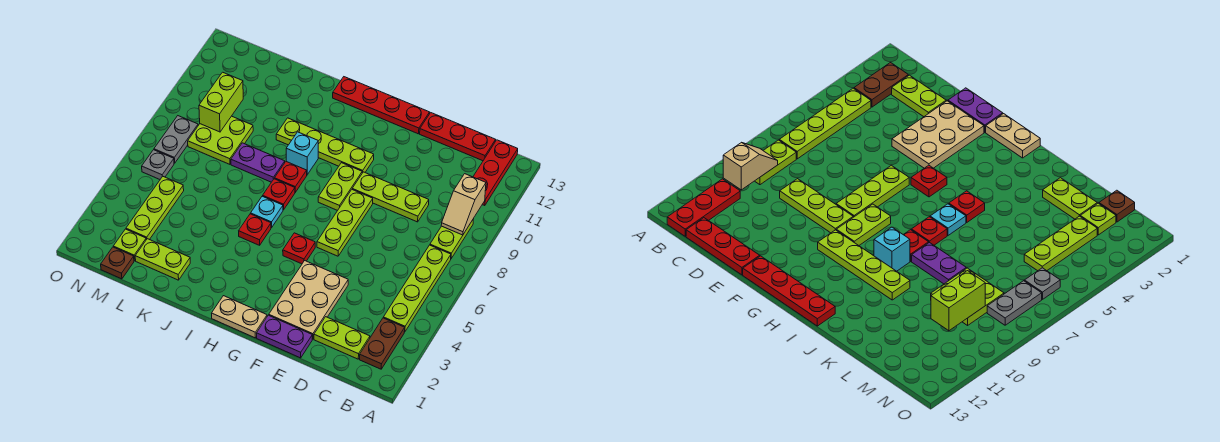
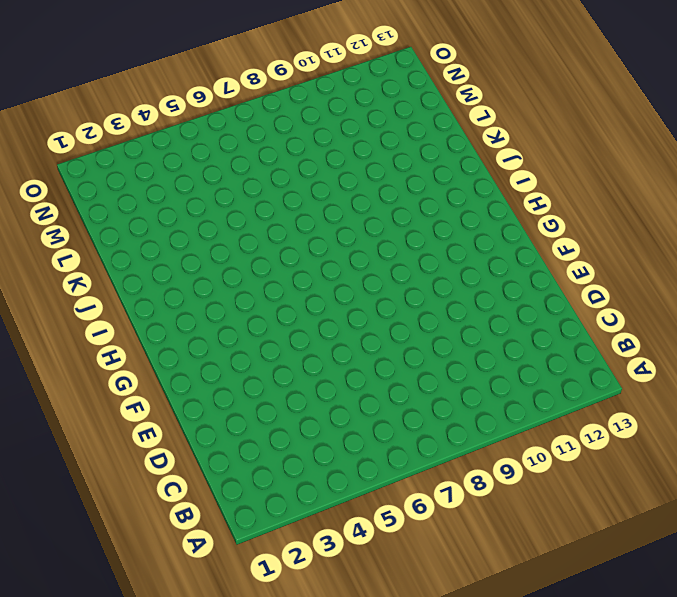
none -> brown plate B2:B3 level 1
none -> lime plate B4:B7 level 1
none -> lime plate B8:B9 level 1
none -> red plate B11:B13 level 1

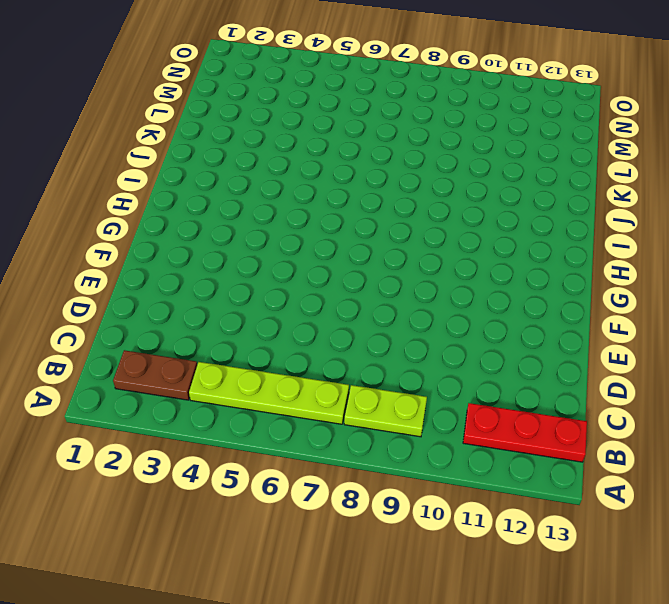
none -> lime plate C2:D2 level 1
none -> red plate C13:E13 level 1
none -> lime plate D9:F9 level 1
none -> purple plate E1:F1 level 1

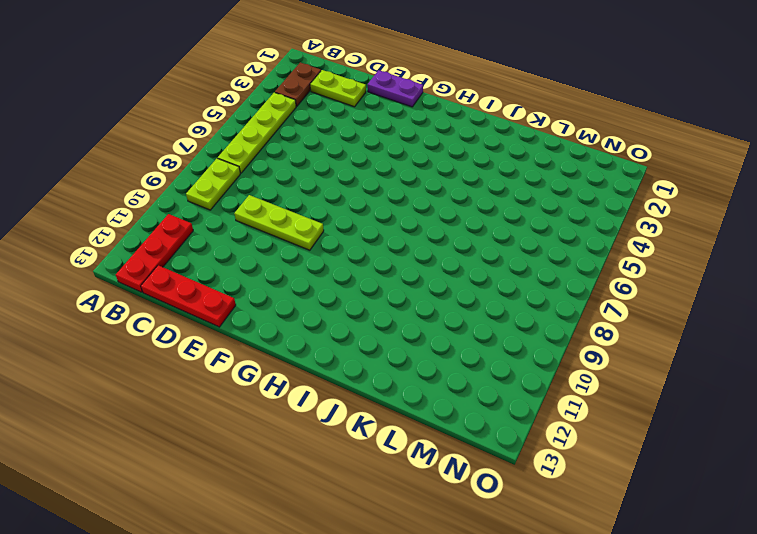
none -> tan plate E2:F4 level 1
none -> lime plate F6:F8 level 1
none -> red plate F13:I13 level 1
none -> tan plate G1:H1 level 1

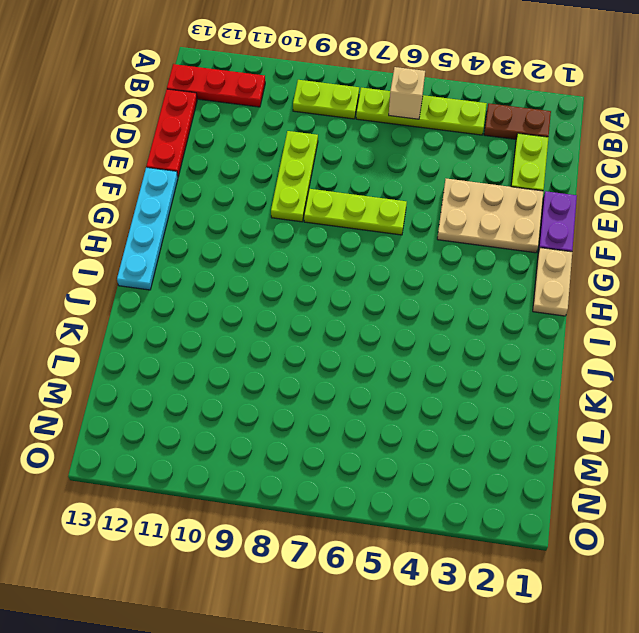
tan brick B6 level 2 -> none
cyan plate F13:I13 level 1 -> red plate F13:I13 level 1
none -> red plate G5 level 1
none -> lime plate G8:G9 level 1
none -> lime plate G10:J10 level 1
none -> red plate I5 level 1

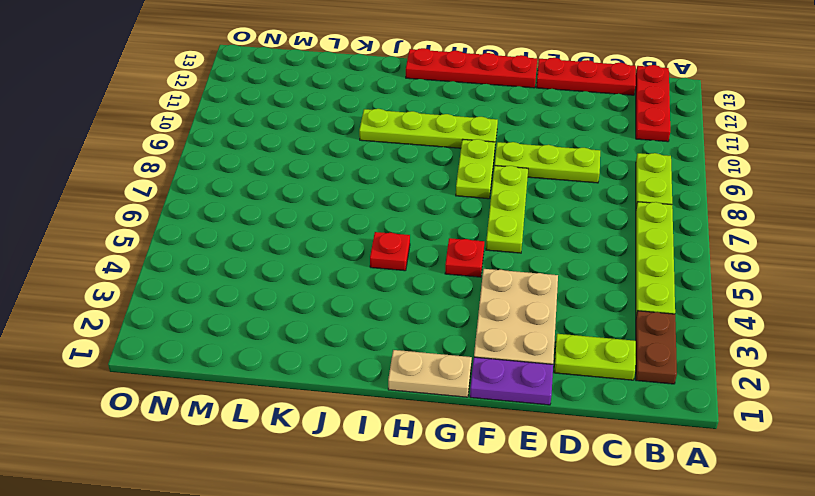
none -> cyan plate I6 level 1
none -> red plate I7 level 1
none -> red plate I8 level 1
none -> cyan brick I9 level 1

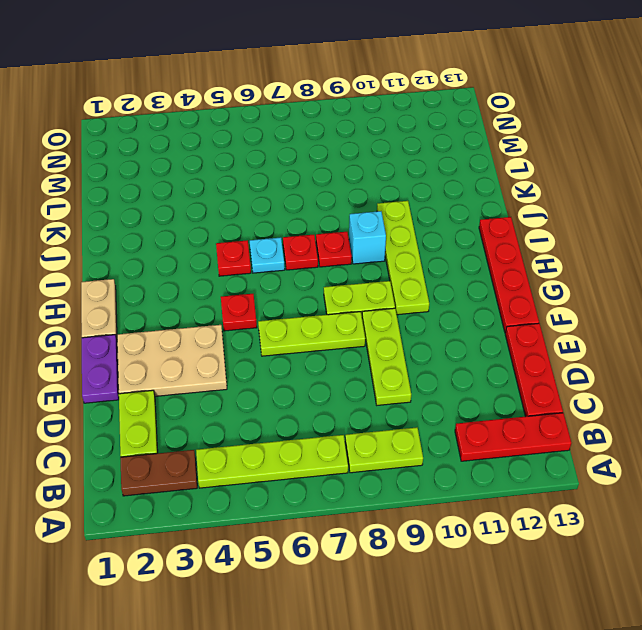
none -> purple plate J8:K8 level 1
none -> lime plate K2:L2 level 1
none -> lime plate L8:M9 level 1
none -> brown plate M1 level 1

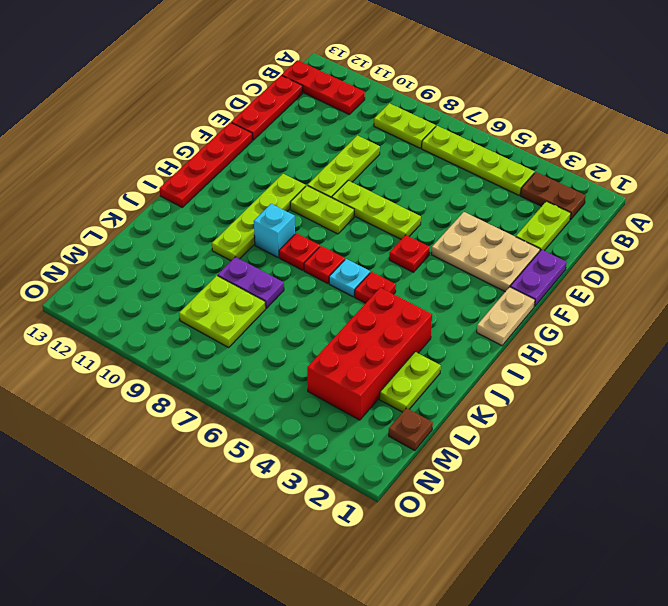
red brick J3:M4 level 1 -> lime plate M3:M5 level 1
purple plate K8:K9 level 1 -> purple plate J8:K8 level 1
none -> lime plate M2 level 1
none -> grey plate N6 level 1
none -> grey plate N7:N8 level 1
none -> tan slope B9:B10 level 2 top 10

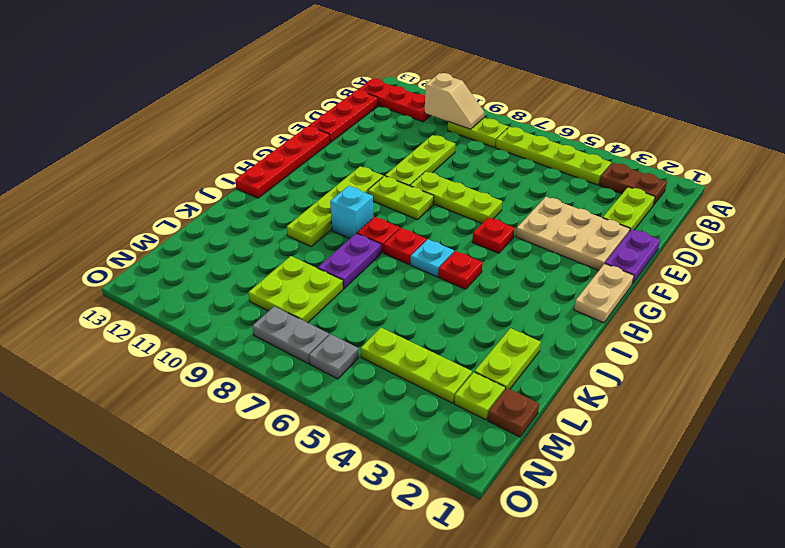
none -> lime brick M9:M10 level 2

